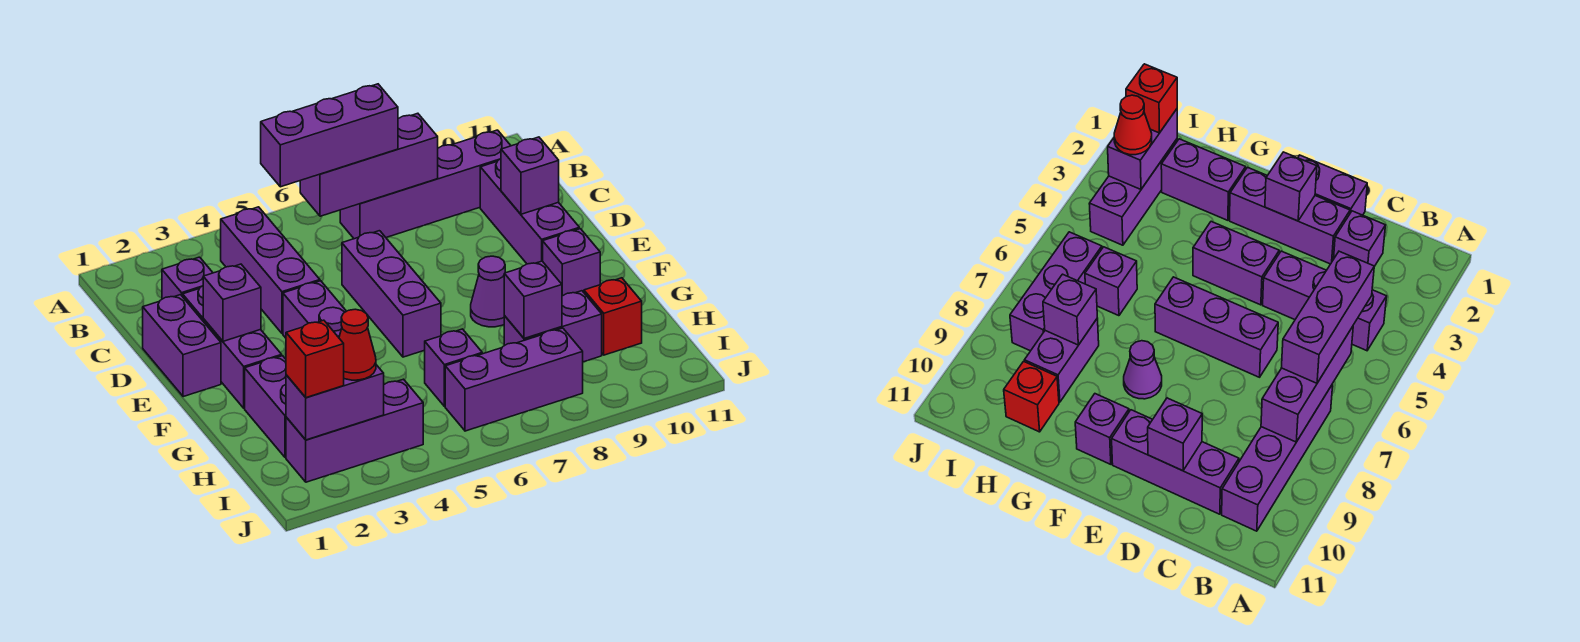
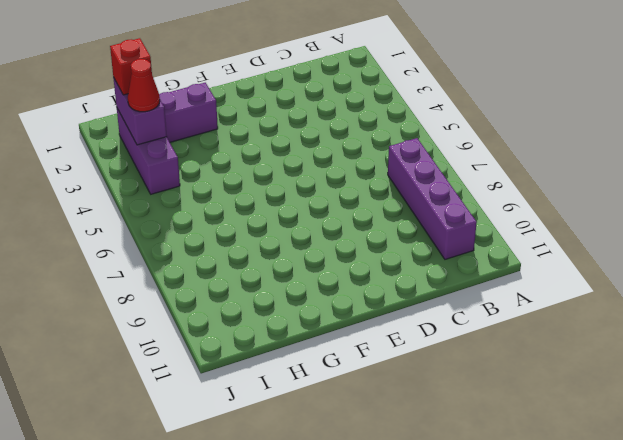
none -> purple brick B4:D4 level 1
none -> purple brick C2 level 1
none -> purple brick C10:E10 level 1

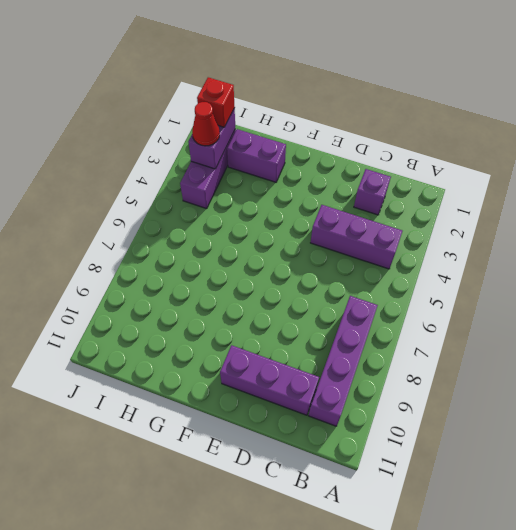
none -> purple brick D1:E1 level 1
none -> purple brick D2:F2 level 1
none -> purple brick D6:F6 level 1

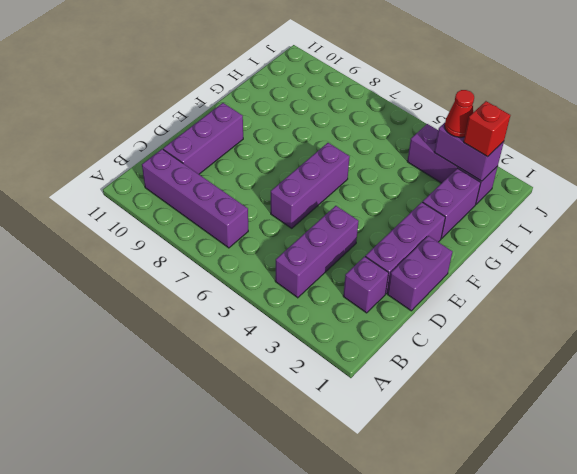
none -> purple brick E4:F4 level 1
none -> purple cone F8 level 1
none -> purple brick F10 level 1

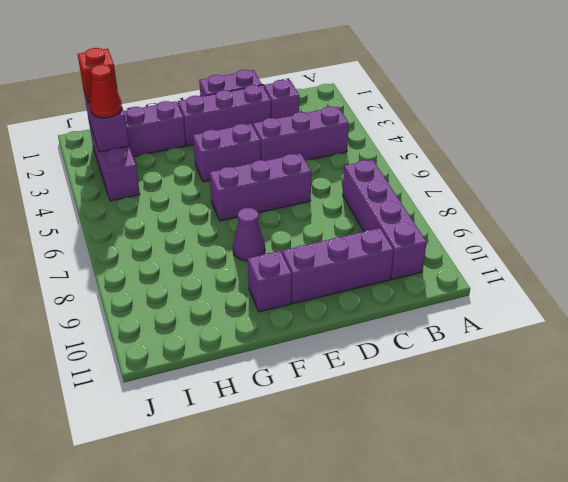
none -> purple brick H6 level 1
none -> purple brick H8:H9 level 1
none -> red brick H10 level 1

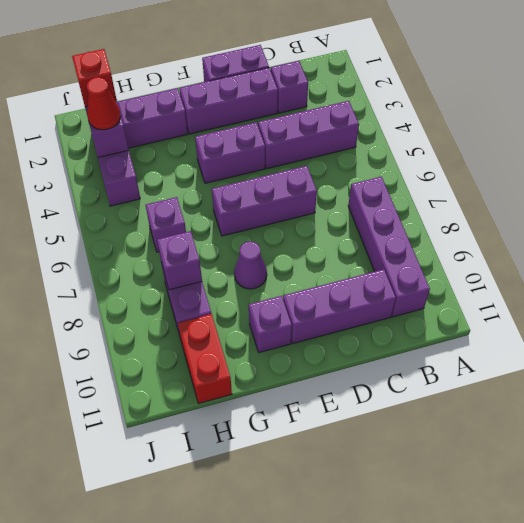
red brick H10:H11 level 1 -> red brick H10 level 1
none -> purple brick I6:I8 level 1
none -> purple brick B6:B8 level 2
none -> purple brick D10 level 2

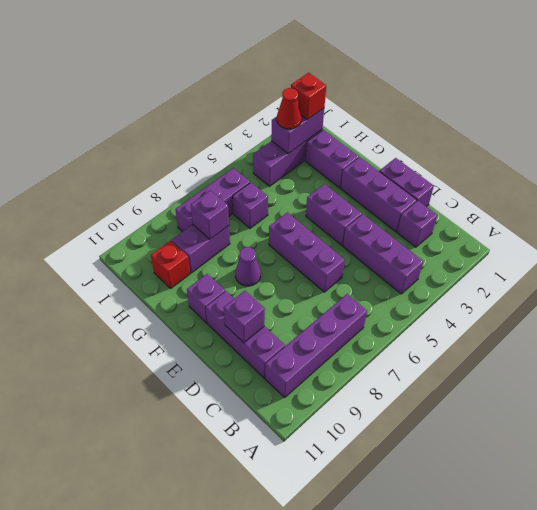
none -> purple brick B6:B8 level 2
none -> purple brick E2 level 2
none -> purple brick B5:B7 level 3

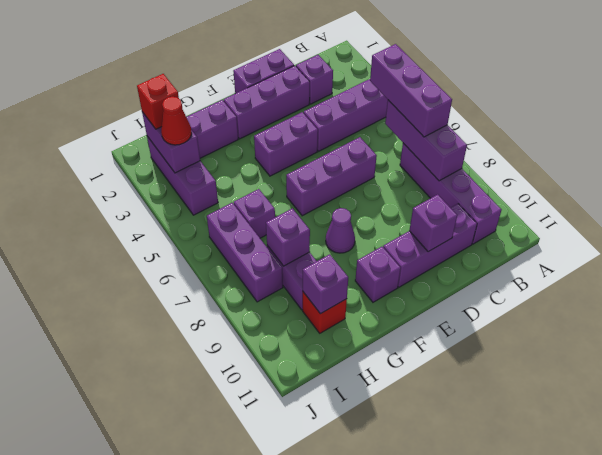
purple brick H10 level 2 -> purple brick E2 level 2

